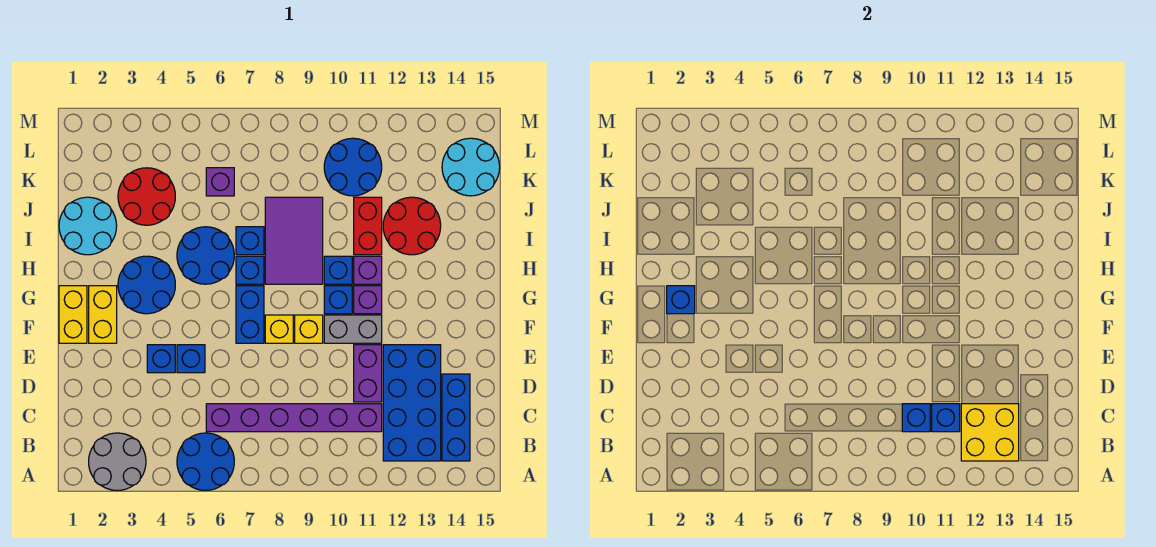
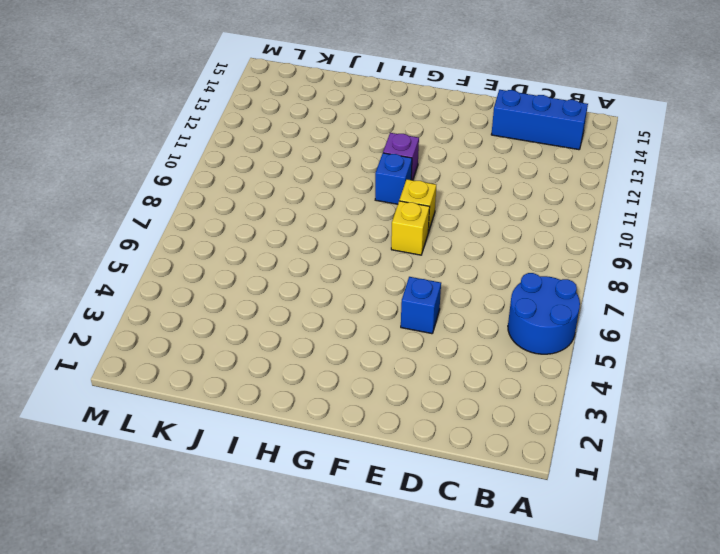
none -> grey round brick A2:B3 level 1
none -> blue brick B12:E13 level 1
none -> purple brick C6:C11 level 1
none -> purple brick D11:E11 level 1

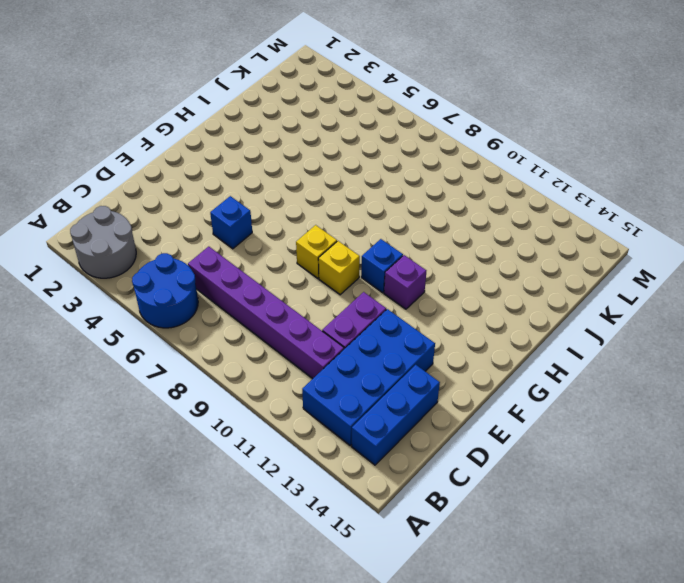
none -> blue brick E4 level 1
none -> yellow brick F1:G1 level 1
none -> yellow brick F2:G2 level 1
none -> blue brick F7:G7 level 1

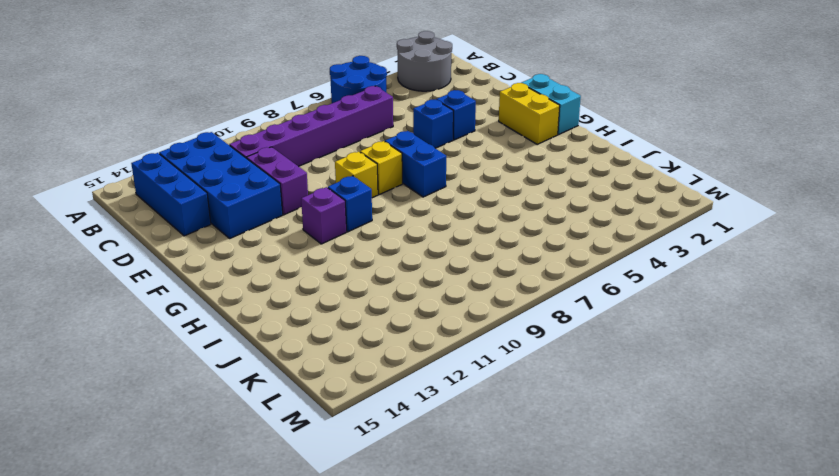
cyan brick F1:G1 level 1 -> yellow brick F1:G1 level 1
none -> grey brick F10:F11 level 1
none -> blue round brick G3:H4 level 1
none -> blue round brick H5:I6 level 1
none -> blue brick H7 level 1

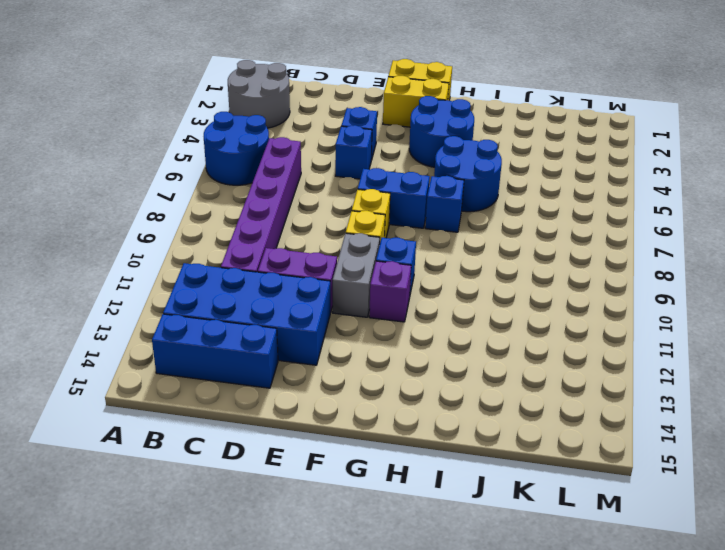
none -> purple tile H8:J9 level 1
none -> blue brick H10 level 1
none -> purple brick H11 level 1
none -> cyan round brick I1:J2 level 1

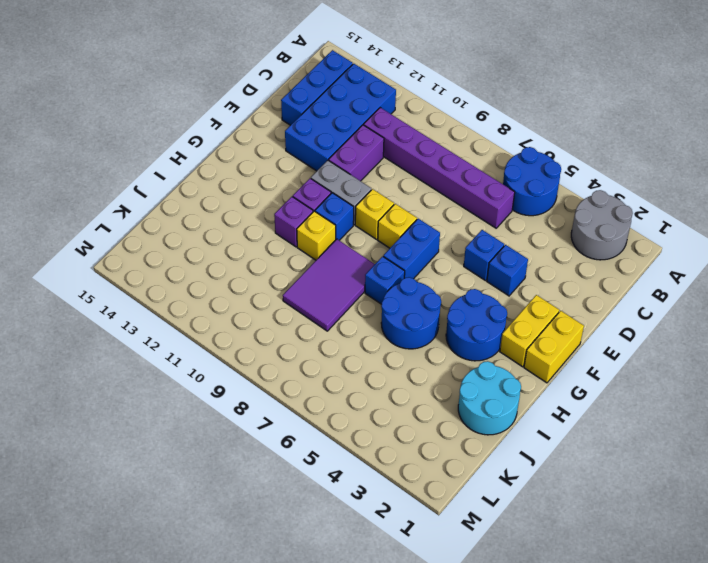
yellow brick H10 level 1 -> blue brick H10 level 1
none -> blue brick I7 level 1
none -> red brick I11:J11 level 1
none -> red round brick I12:J13 level 1
none -> red round brick J3:K4 level 1

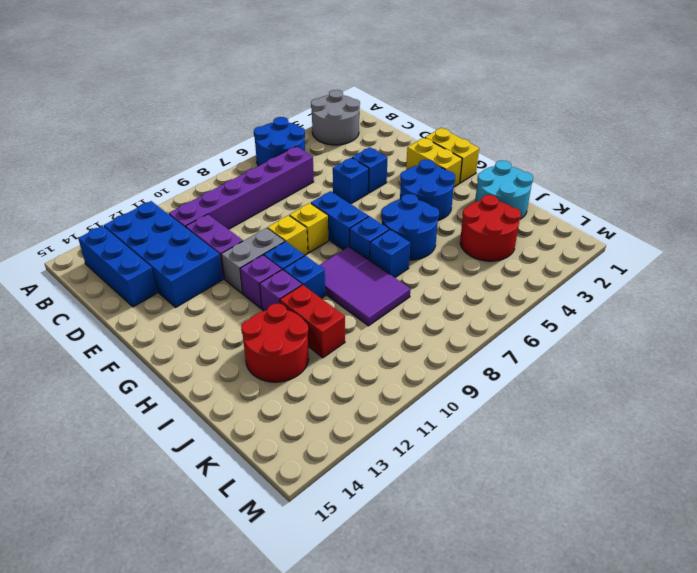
none -> purple brick K6 level 1
none -> blue round brick K10:L11 level 1
none -> cyan round brick K14:L15 level 1
none -> yellow brick B12:C13 level 2

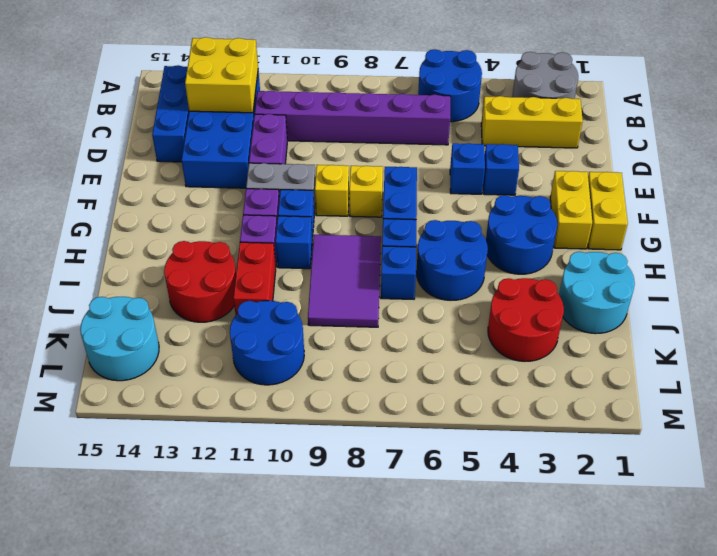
yellow brick C2:C4 level 1 -> none
none -> purple brick K6 level 1
none -> blue brick C10 level 2
none -> blue brick C11 level 2
none -> blue brick G2 level 2

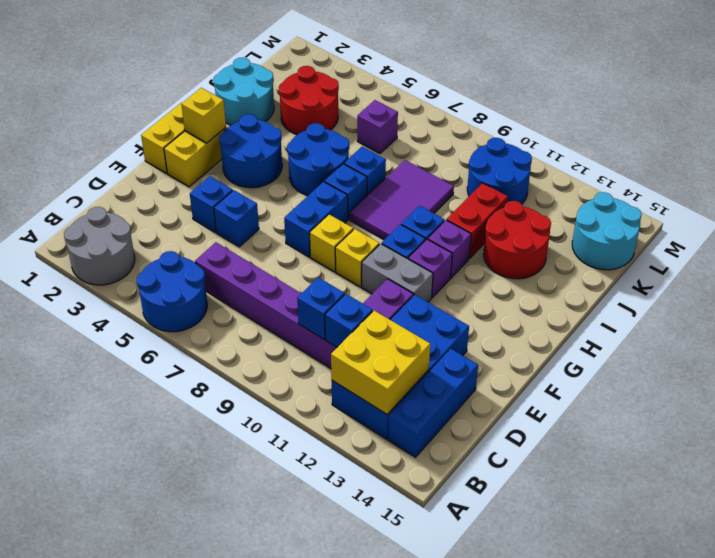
yellow brick G2 level 2 -> blue brick G2 level 2

